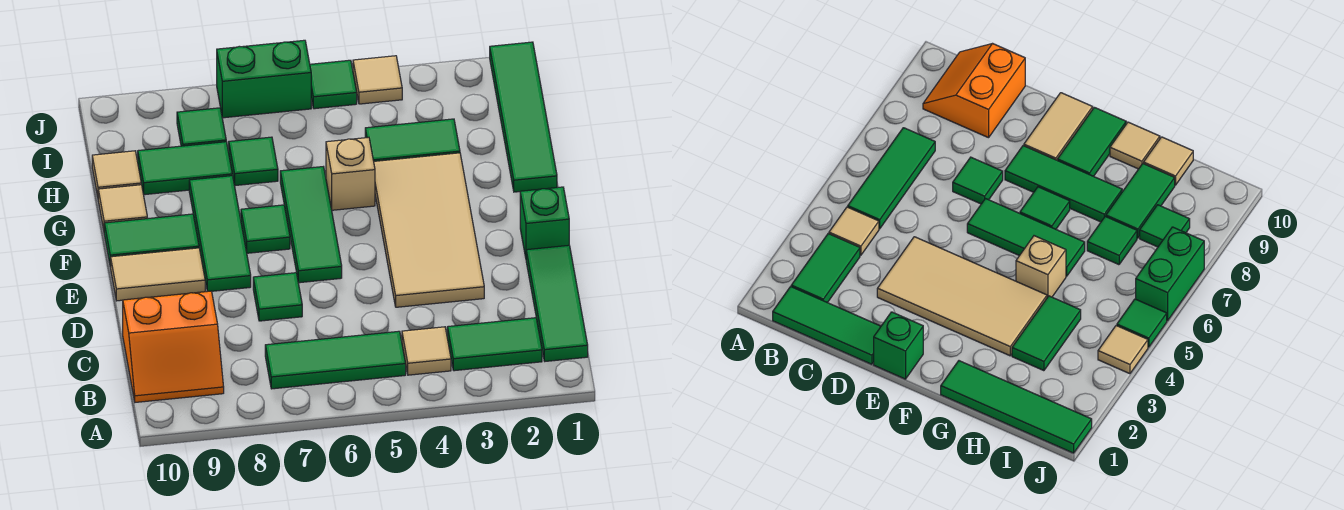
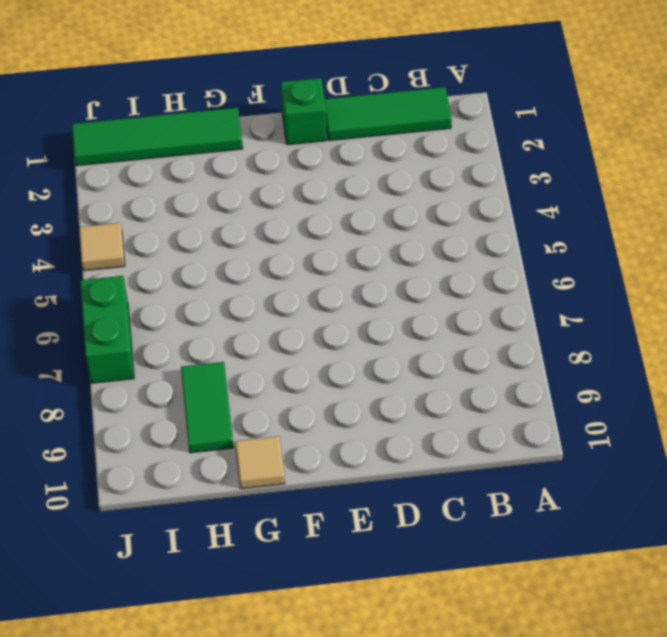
none -> green tile B2:B3 level 1
none -> tan tile B4 level 1
none -> green tile B5:B7 level 1

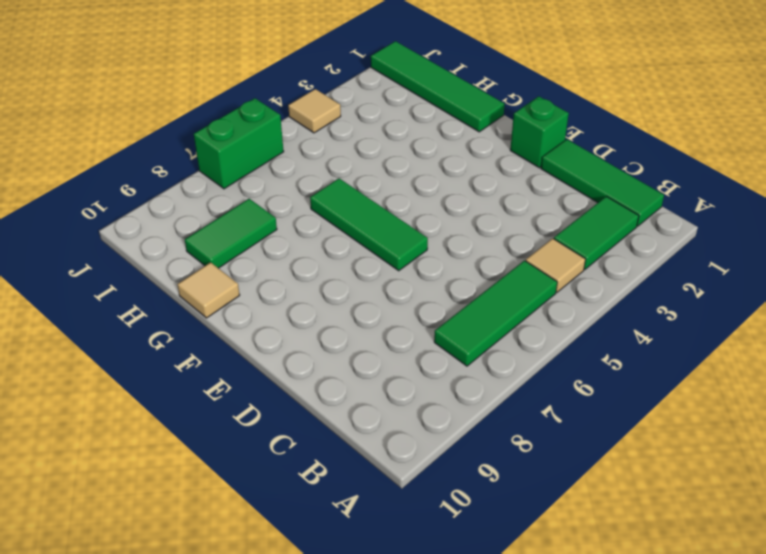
none -> orange slope B9:C10 level 1 top C
none -> tan tile D3:G4 level 1
none -> green tile D7 level 1

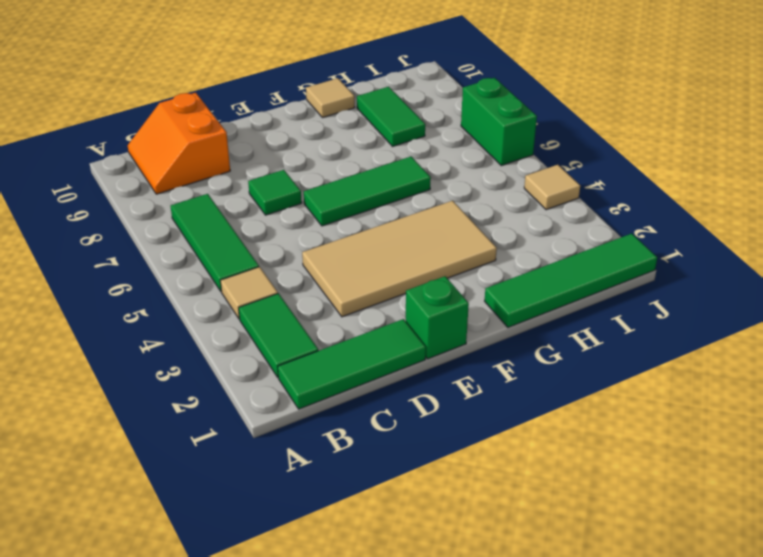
none -> green tile E8:G8 level 1
none -> tan tile E9:E10 level 1
none -> green tile F7 level 1

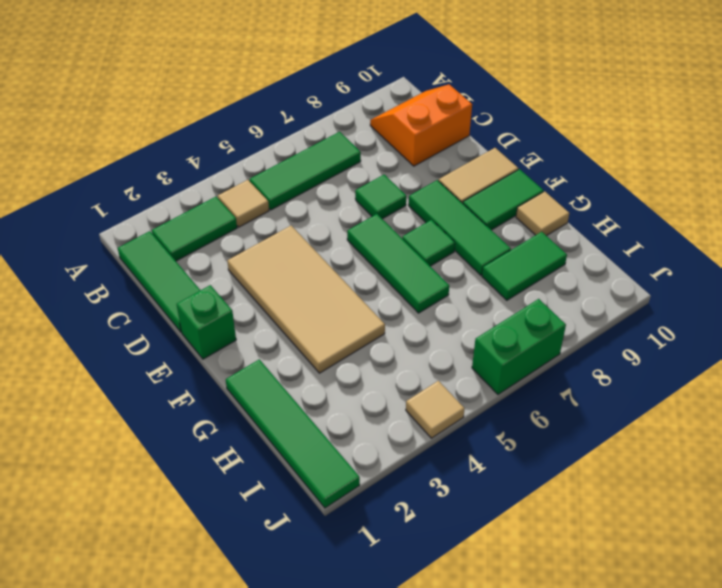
none -> tan brick G5 level 1
none -> green tile H3:H4 level 1
none -> green tile H7 level 1

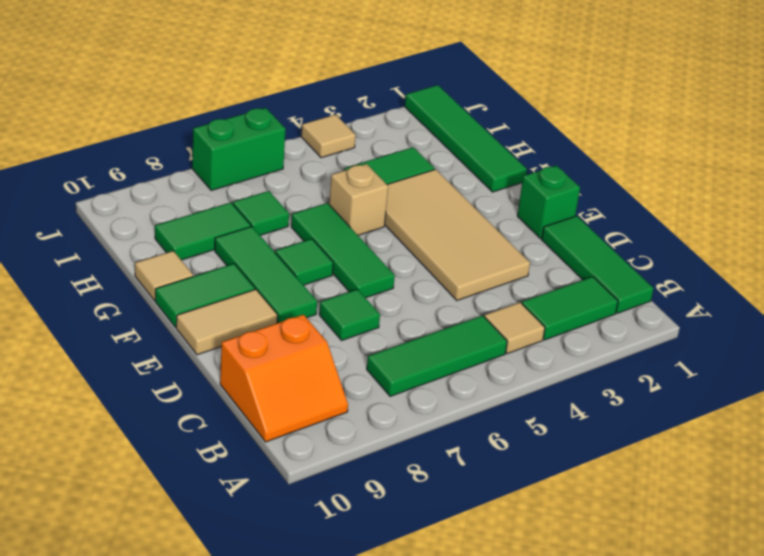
none -> tan tile H10 level 1
none -> green tile I8 level 1
none -> green tile J5 level 1

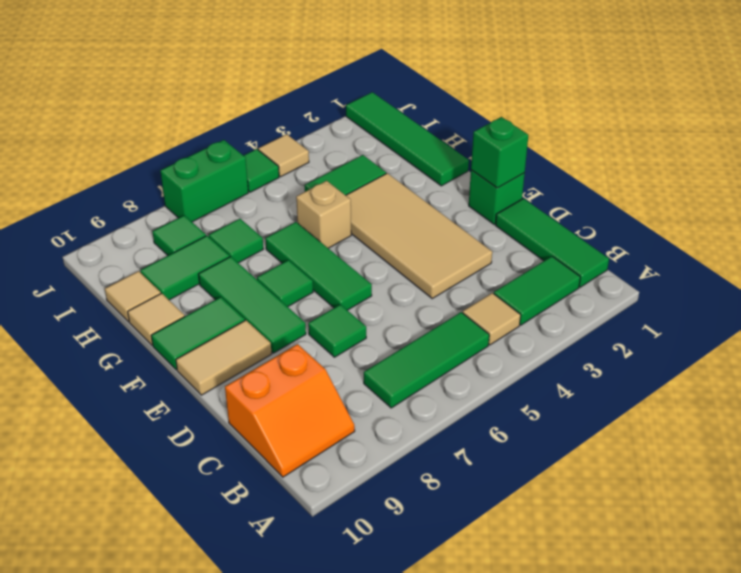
green brick E1 level 2 -> none

